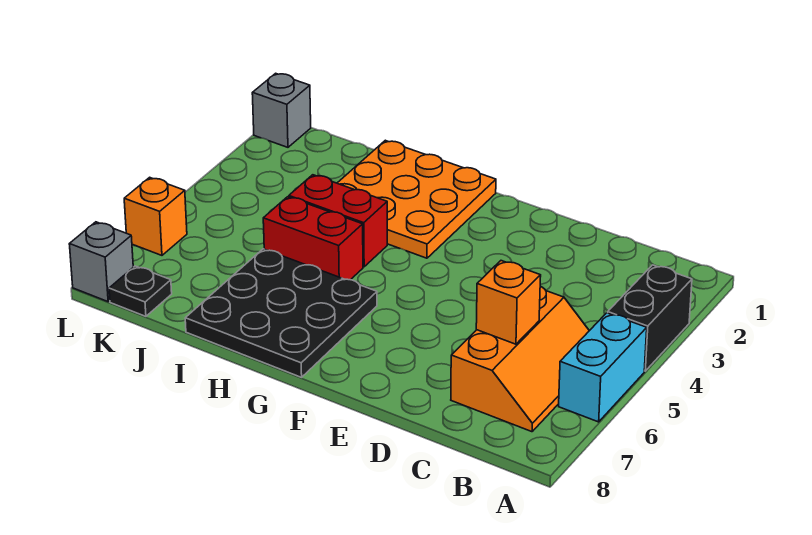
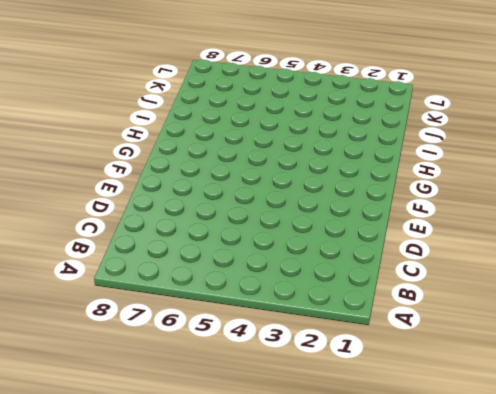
none -> black brick A3:A4 level 1
none -> cyan brick A5:A6 level 1
none -> orange slope B5:C7 level 1 top C

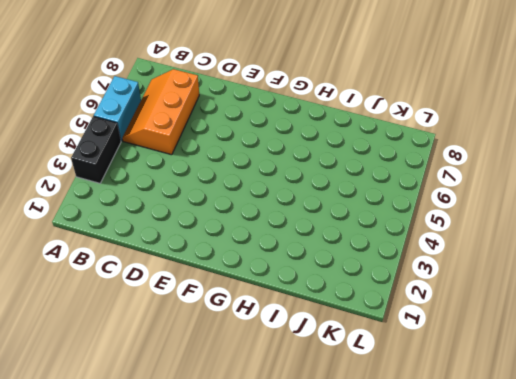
none -> orange plate G1:I3 level 1
none -> black plate G6:I8 level 1
none -> red brick H4:I4 level 1

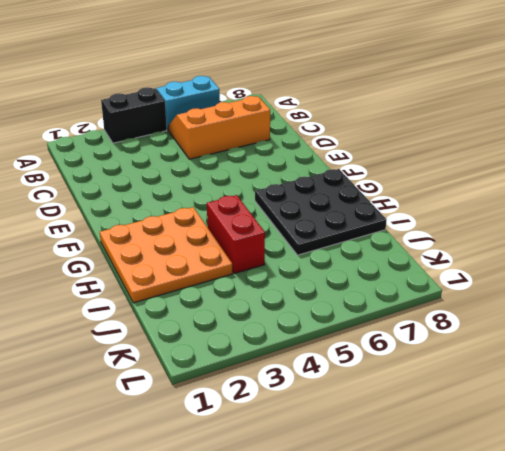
none -> red brick H5:I5 level 1
none -> black plate K8 level 1
none -> grey brick L1 level 1

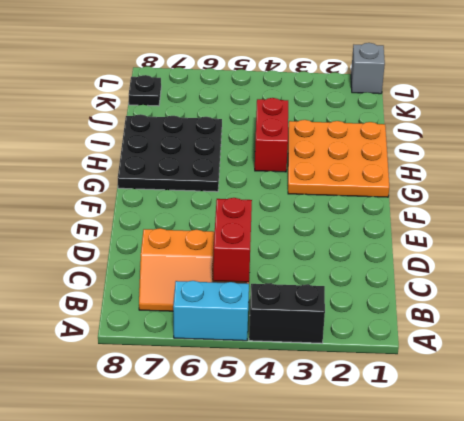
red brick B5:C5 level 2 -> red brick H5:I5 level 1
none -> orange brick L6 level 1
none -> grey brick L8 level 1
none -> orange brick C6 level 2

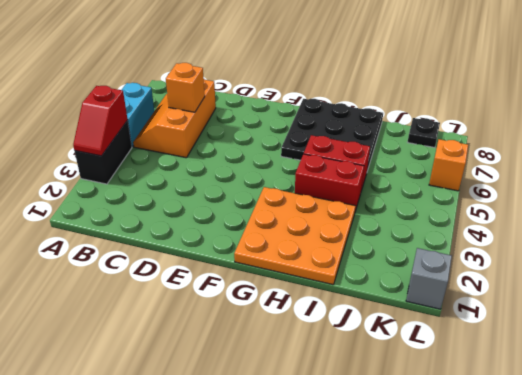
red slope A3:A4 level 2 top 4 -> none
none -> grey brick L8 level 1

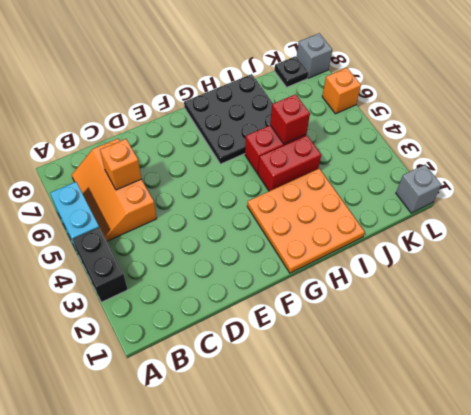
red brick I5 level 2 -> none

